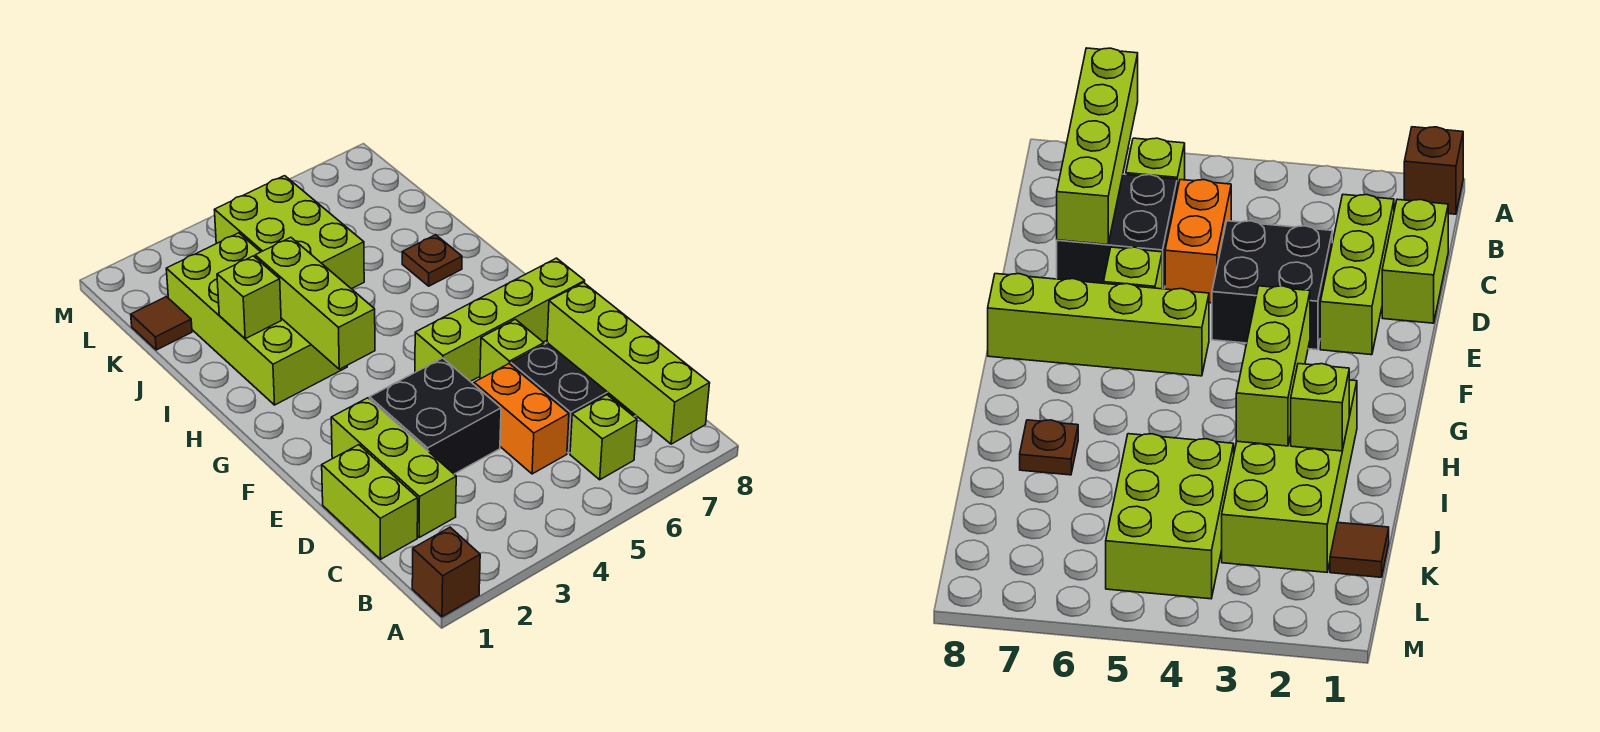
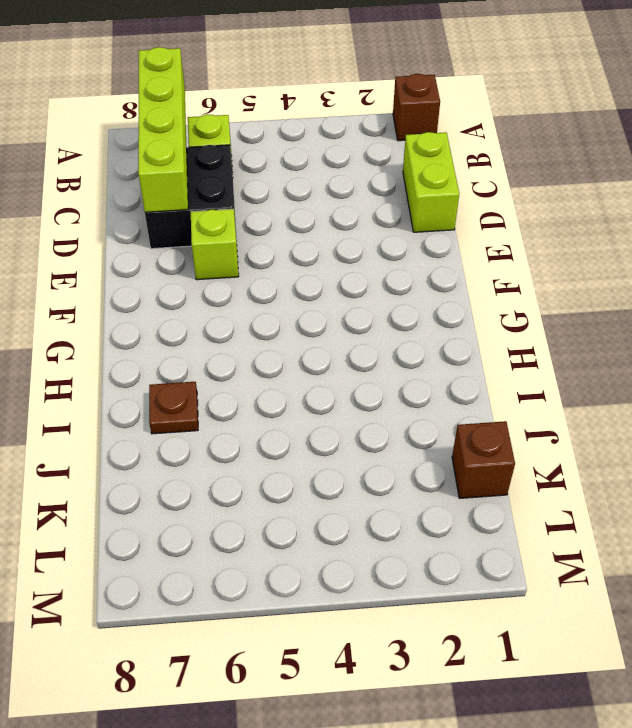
brown brick K1 level 1 -> brown tile K1 level 1
none -> lime brick C2:E2 level 1
none -> orange brick C5:D5 level 1
none -> black brick D3:E4 level 1

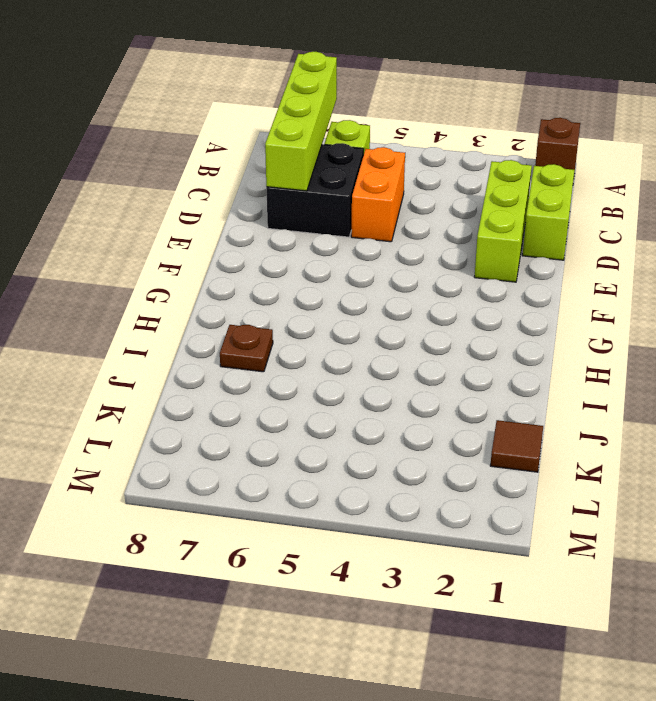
none -> black brick D3:E4 level 1
none -> lime brick E6 level 1
none -> lime brick F5:F8 level 1

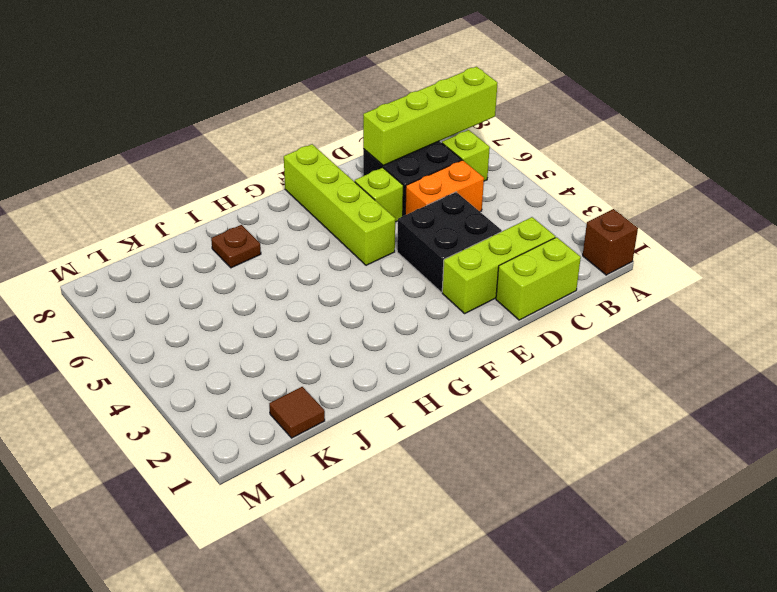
none -> lime brick H2:K3 level 1
none -> lime brick J4:L5 level 1
none -> lime brick G3:I3 level 2

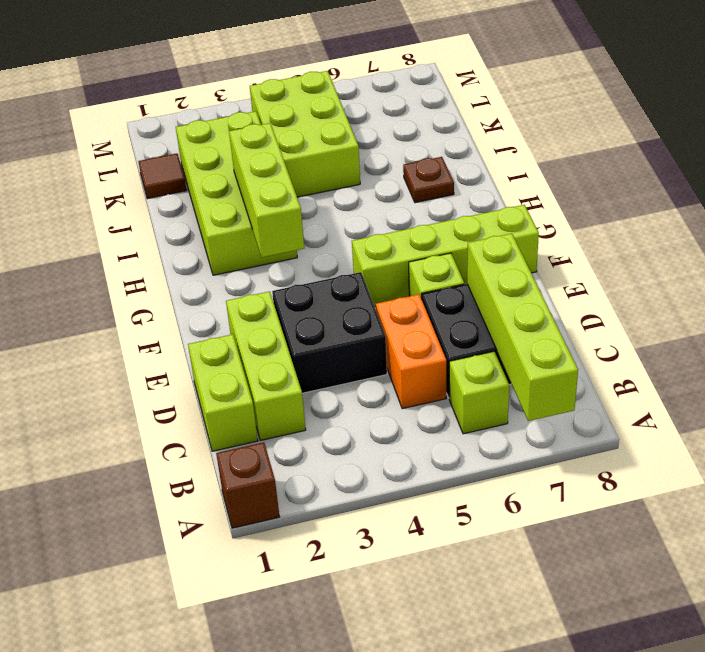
none -> lime brick I2 level 2

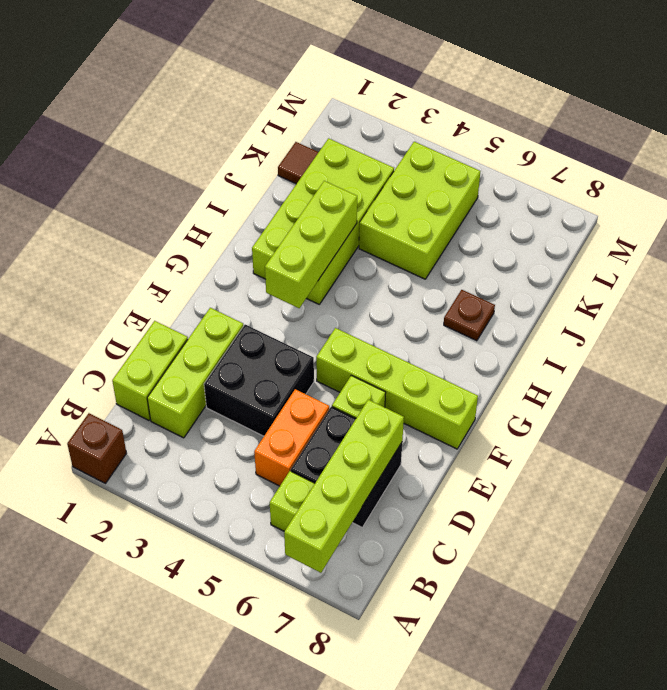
none -> lime brick I2 level 2

